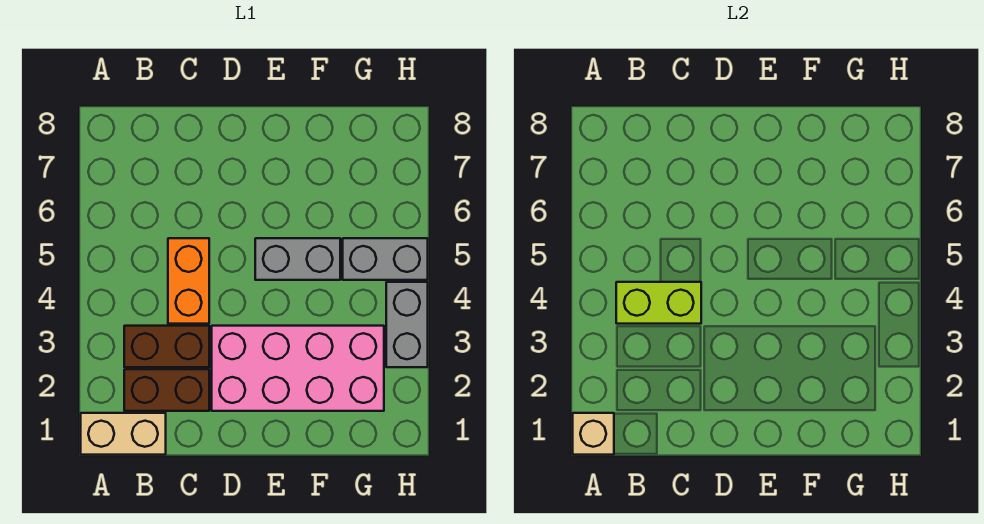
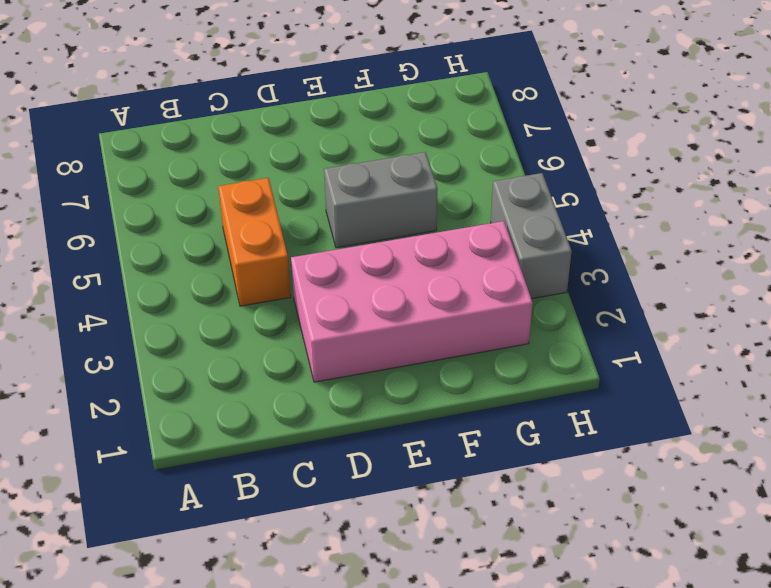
none -> tan brick A1:B1 level 1
none -> brown brick B2:C2 level 1

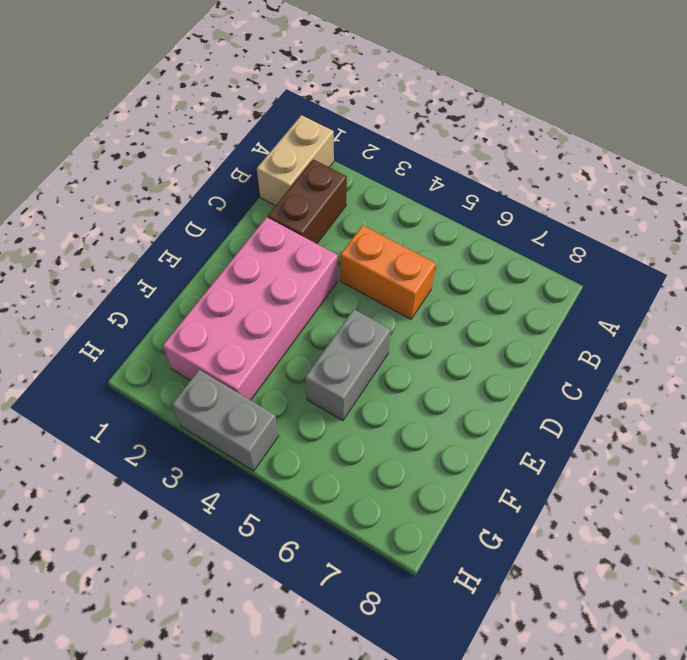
none -> brown brick B3:C3 level 1
none -> grey brick G5:H5 level 1

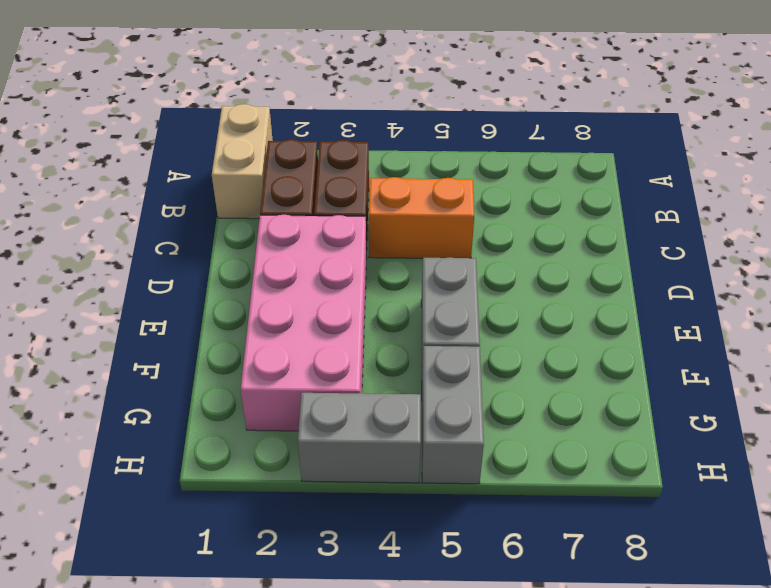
none -> tan brick A1 level 2
none -> lime brick B4:C4 level 2

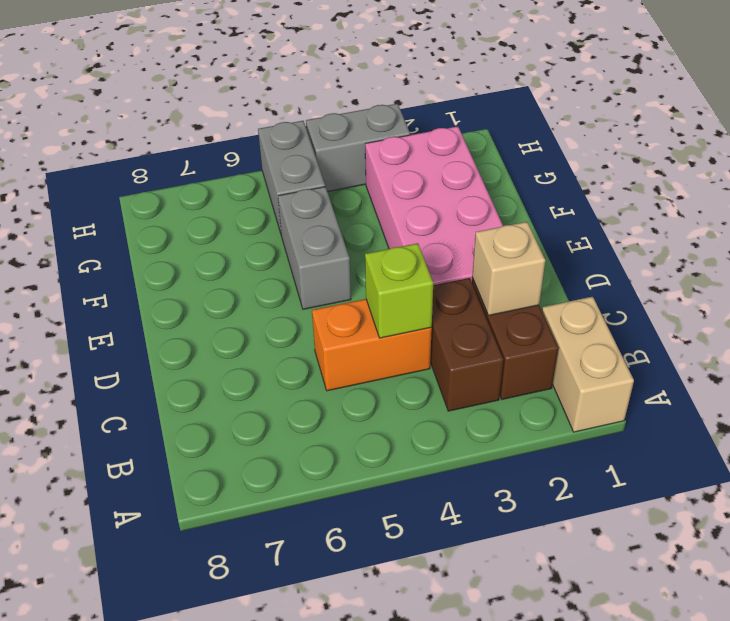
tan brick C2 level 2 -> tan brick A1 level 2
lime brick C4 level 2 -> lime brick B4:C4 level 2

